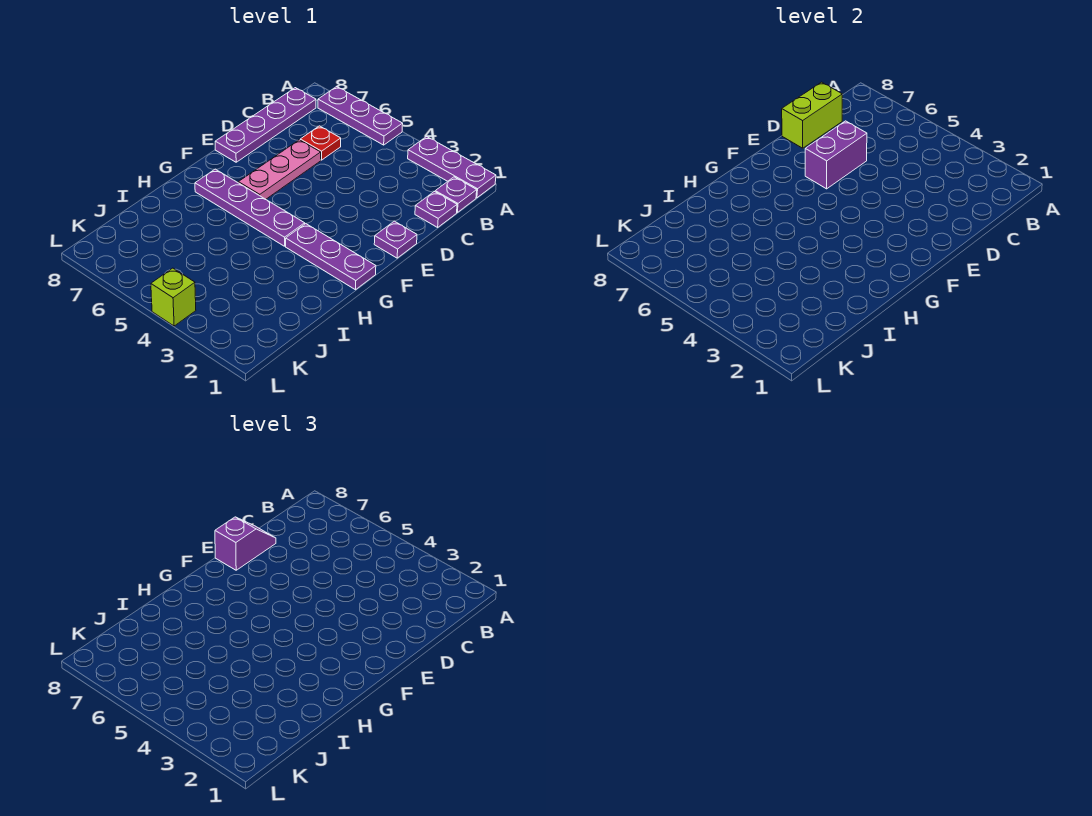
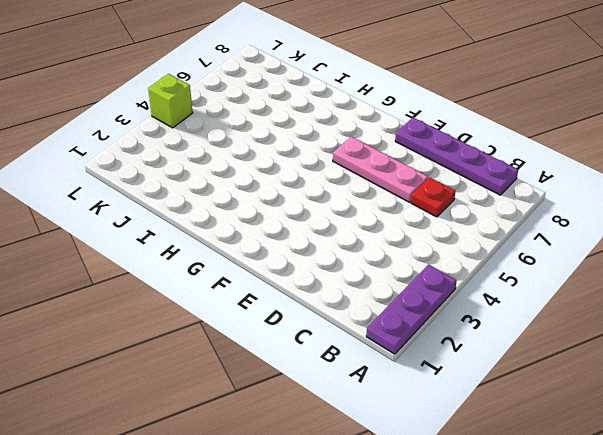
none -> purple plate A5:A7 level 1
none -> purple plate B1 level 1
none -> purple plate C1 level 1

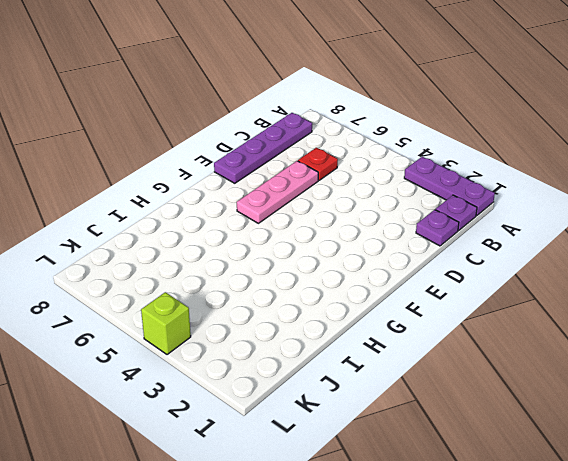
none -> purple plate A5:A7 level 1
none -> purple plate E1 level 1
none -> purple plate G1:G3 level 1

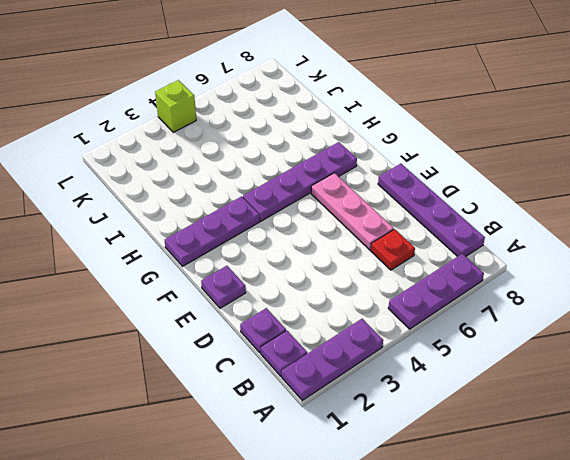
none -> lime brick C8:D8 level 2
none -> purple brick D6:E6 level 2
none -> purple slope D8:E8 level 3 top E

